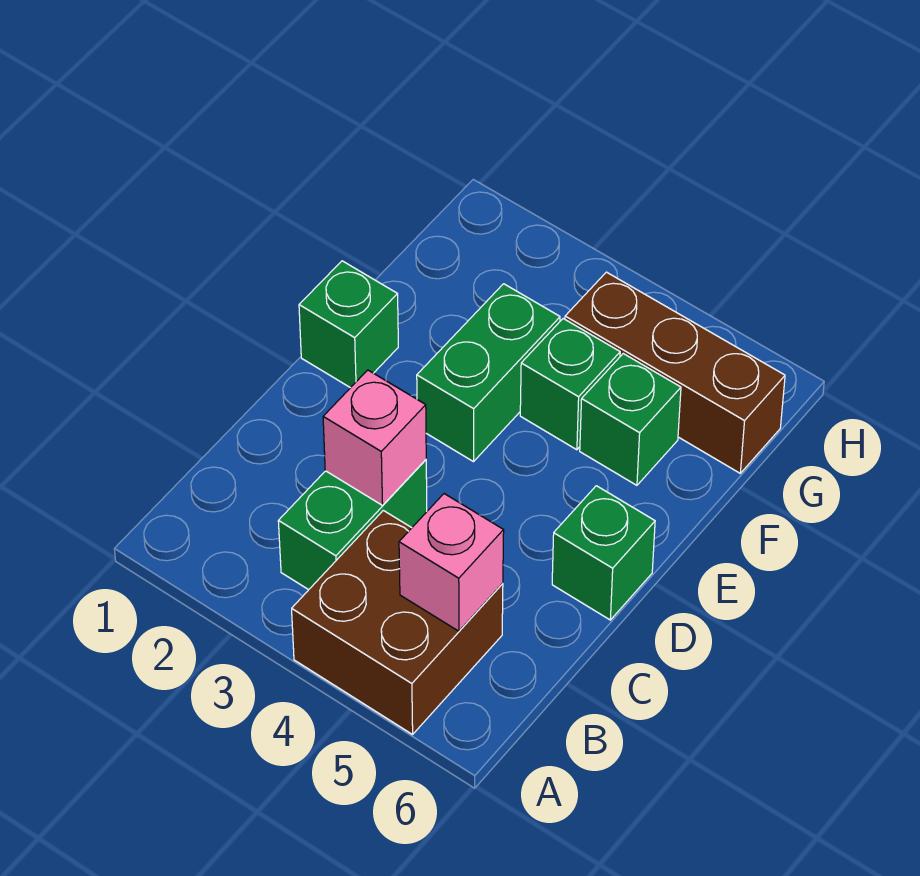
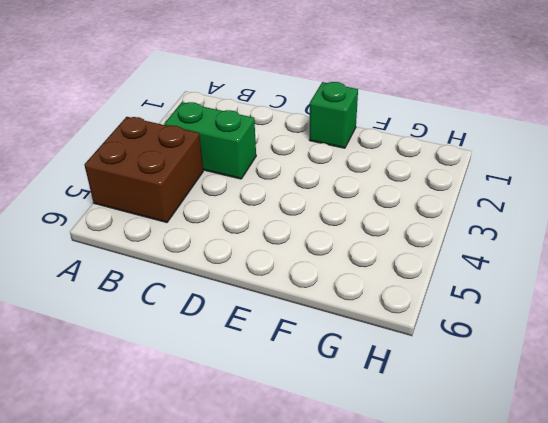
none -> green brick D6 level 1
none -> green brick E3:F3 level 1

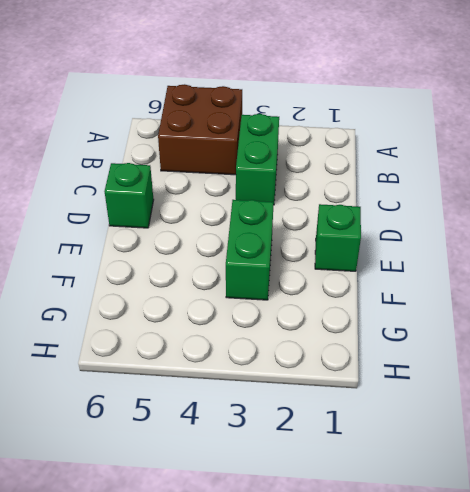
none -> green brick F4 level 1
none -> green brick F5 level 1

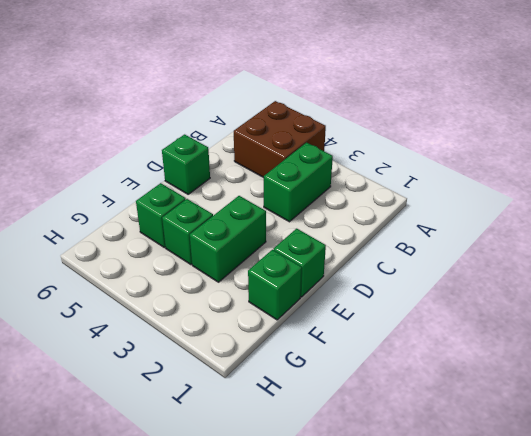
green brick F1 level 1 -> none
none -> brown brick G4:G6 level 1
none -> pink brick B5 level 2

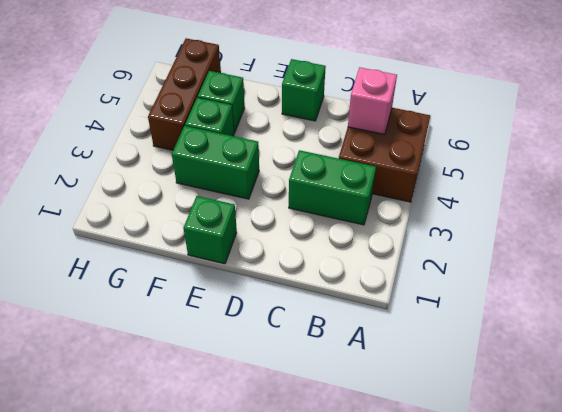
none -> pink brick C3 level 2

